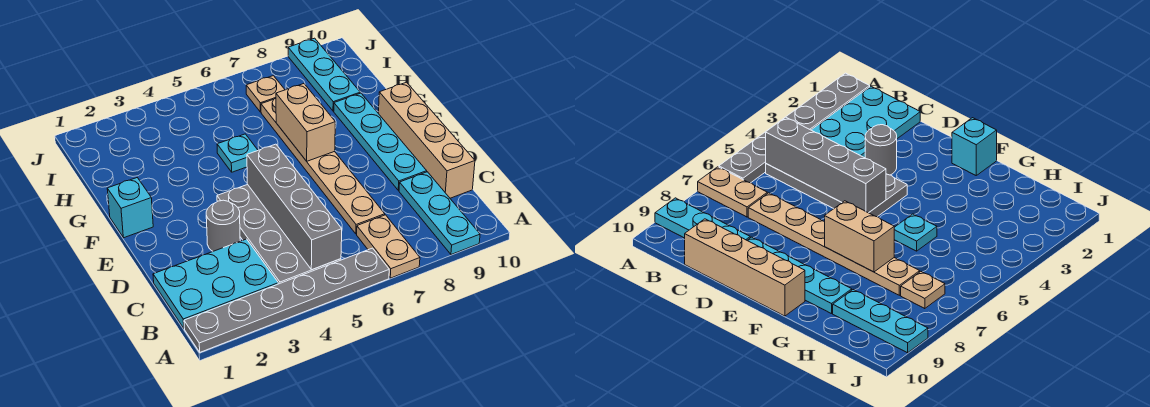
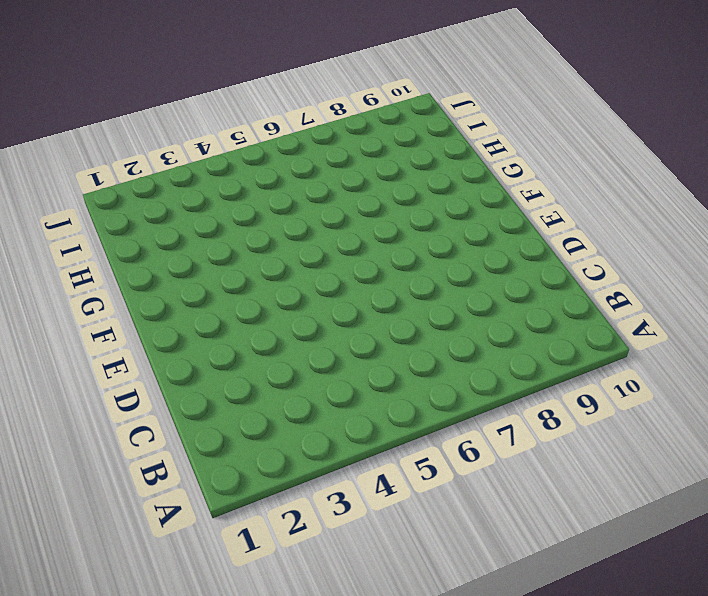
none -> grey plate A1:A6 level 1
none -> tan plate A7:B7 level 1
none -> cyan plate A9:C9 level 1

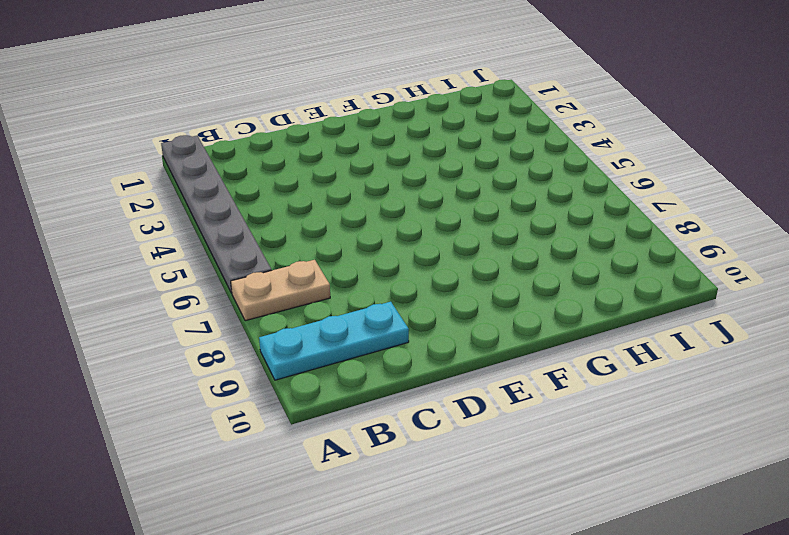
none -> cyan plate B1:C3 level 1
none -> grey plate B4:E5 level 1
none -> tan plate C7:H7 level 1

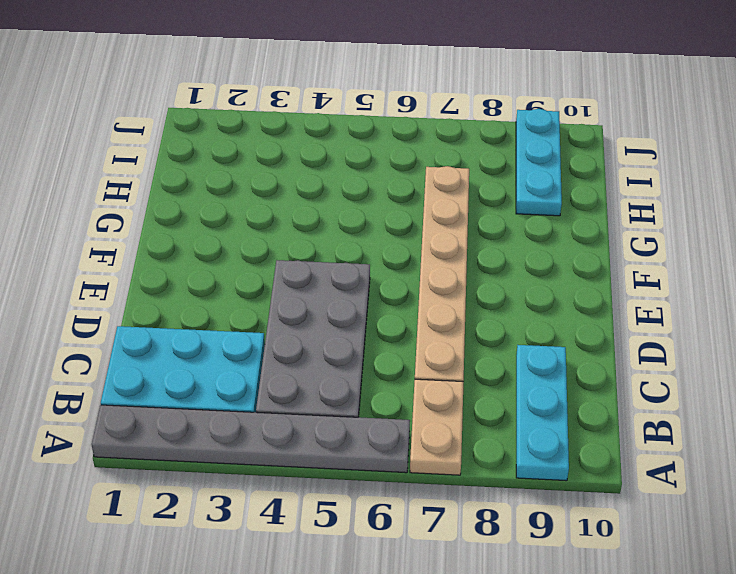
none -> tan brick C10:F10 level 1
none -> grey round brick D3 level 1
none -> cyan plate D9:G9 level 1

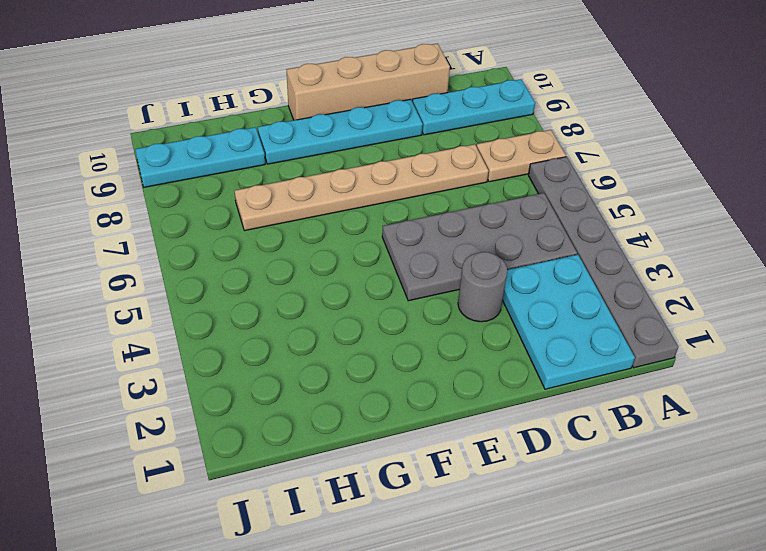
none -> cyan brick F1 level 1
none -> cyan plate G5 level 1
none -> tan plate I7 level 1

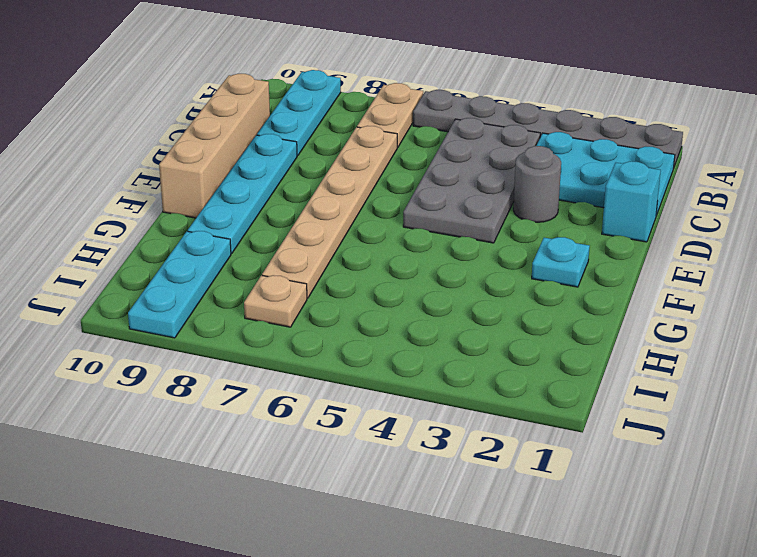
cyan brick D1 level 1 -> cyan brick F1 level 1
cyan plate F2 level 1 -> cyan plate G5 level 1
none -> grey brick B5:E5 level 2
none -> tan brick F7:G7 level 2

